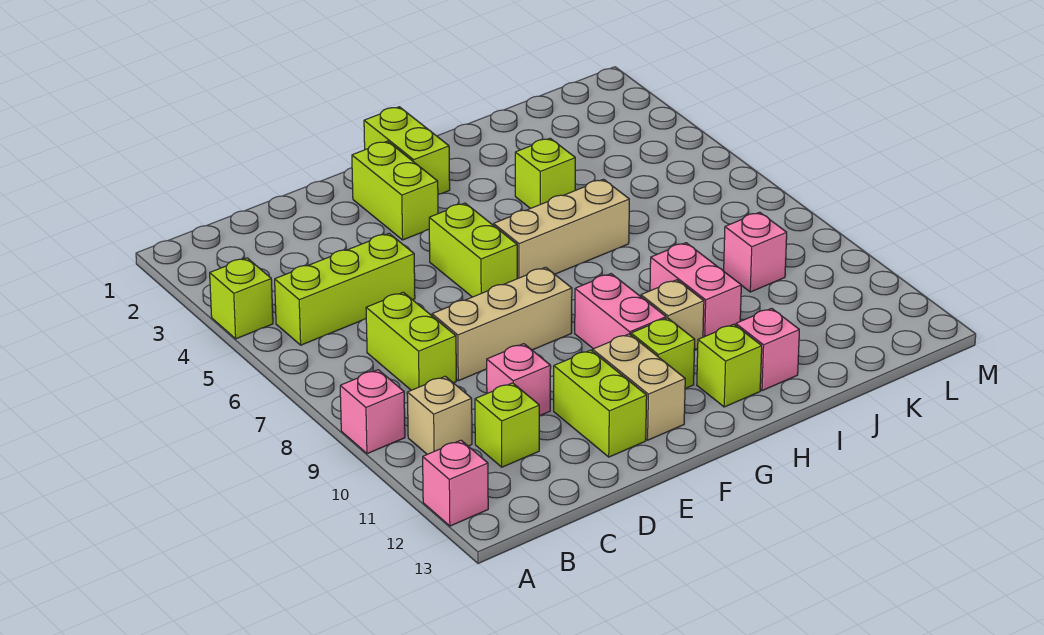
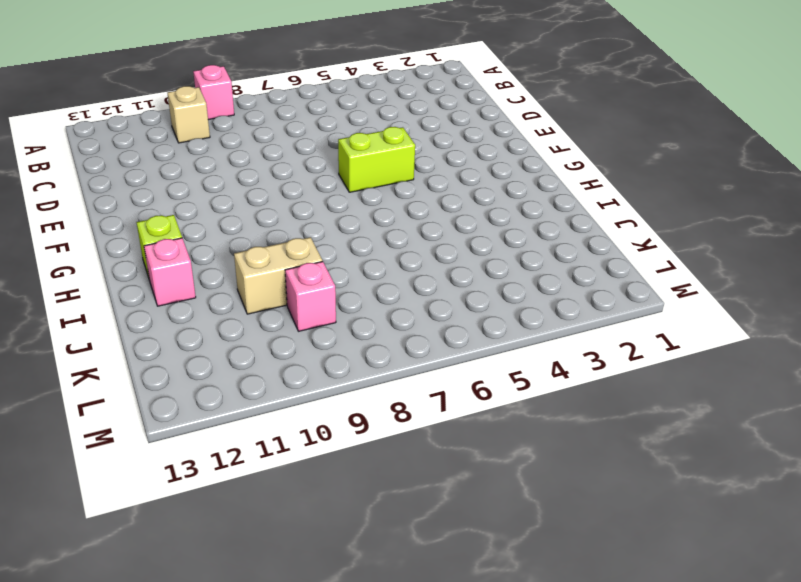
tan brick J9:J10 level 1 -> tan brick F11:F12 level 1
none -> lime brick A4 level 1
none -> pink brick A12 level 1
none -> lime brick B5:D5 level 1

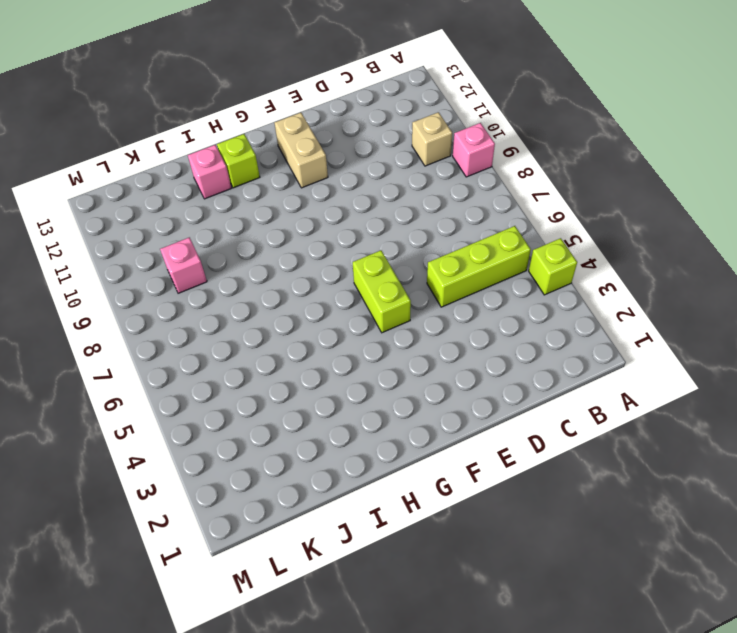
none -> pink brick A12 level 1
none -> lime brick C7:C8 level 1
none -> lime brick C11 level 1

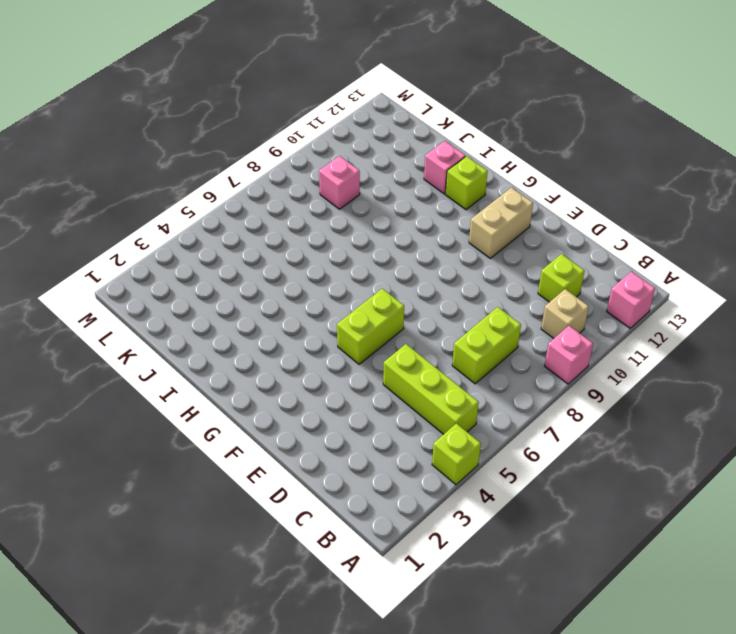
none -> tan brick D8:F8 level 1
none -> pink brick D10 level 1
none -> lime brick E11:E12 level 1

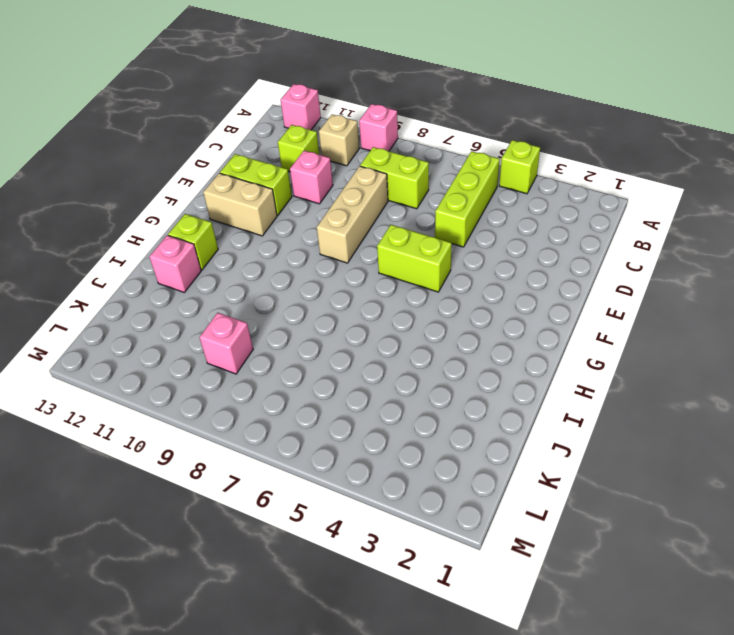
none -> lime brick F2:F3 level 1
none -> lime brick G1:G2 level 1
none -> tan brick G6:I6 level 1

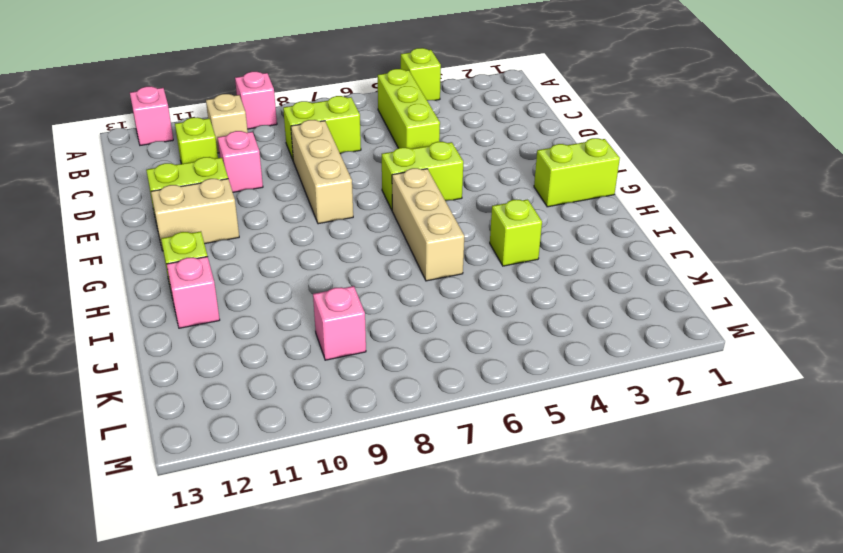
none -> lime brick F2:F3 level 1
none -> pink brick G9:G10 level 1
none -> lime brick G11 level 1

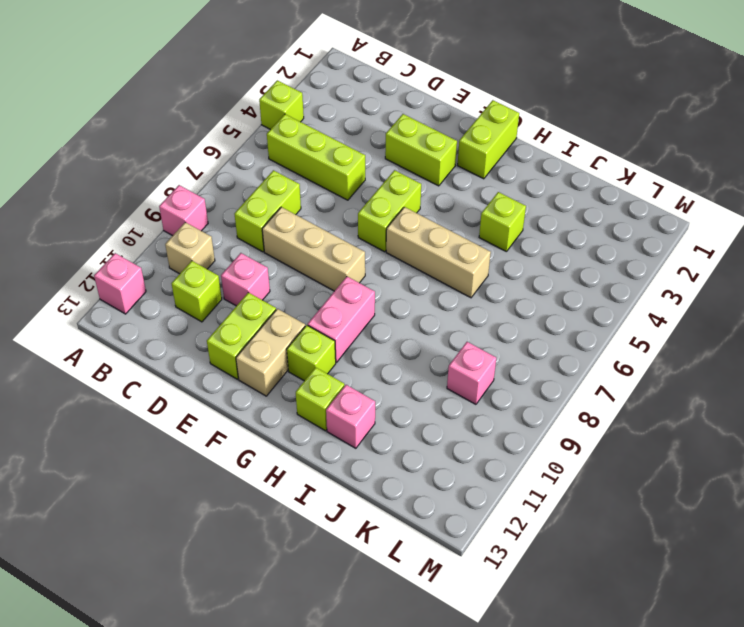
lime brick E3:F3 level 1 -> lime brick F2:F3 level 1
none -> tan brick H10 level 1
none -> pink brick I9:I10 level 1

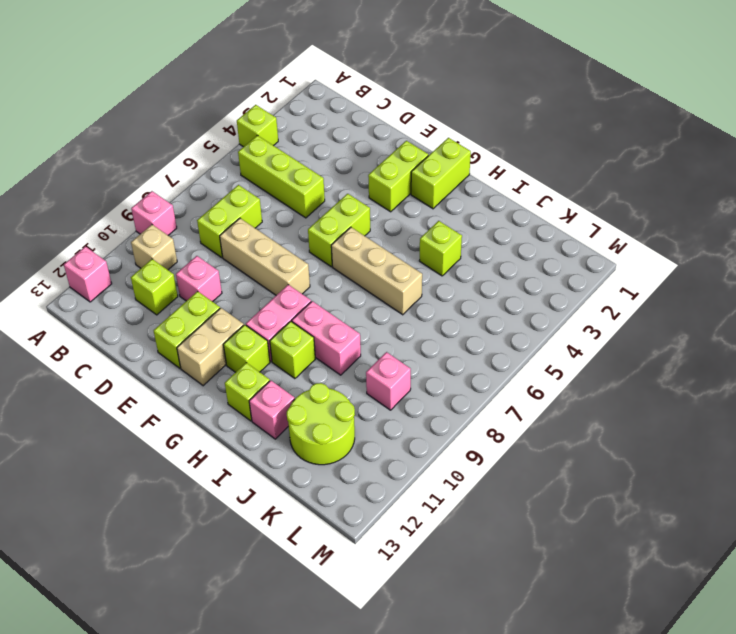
pink brick H9:I9 level 1 -> pink brick I9:I10 level 1
lime brick H10 level 1 -> tan brick H10 level 1
lime round brick J11:K12 level 1 -> none

